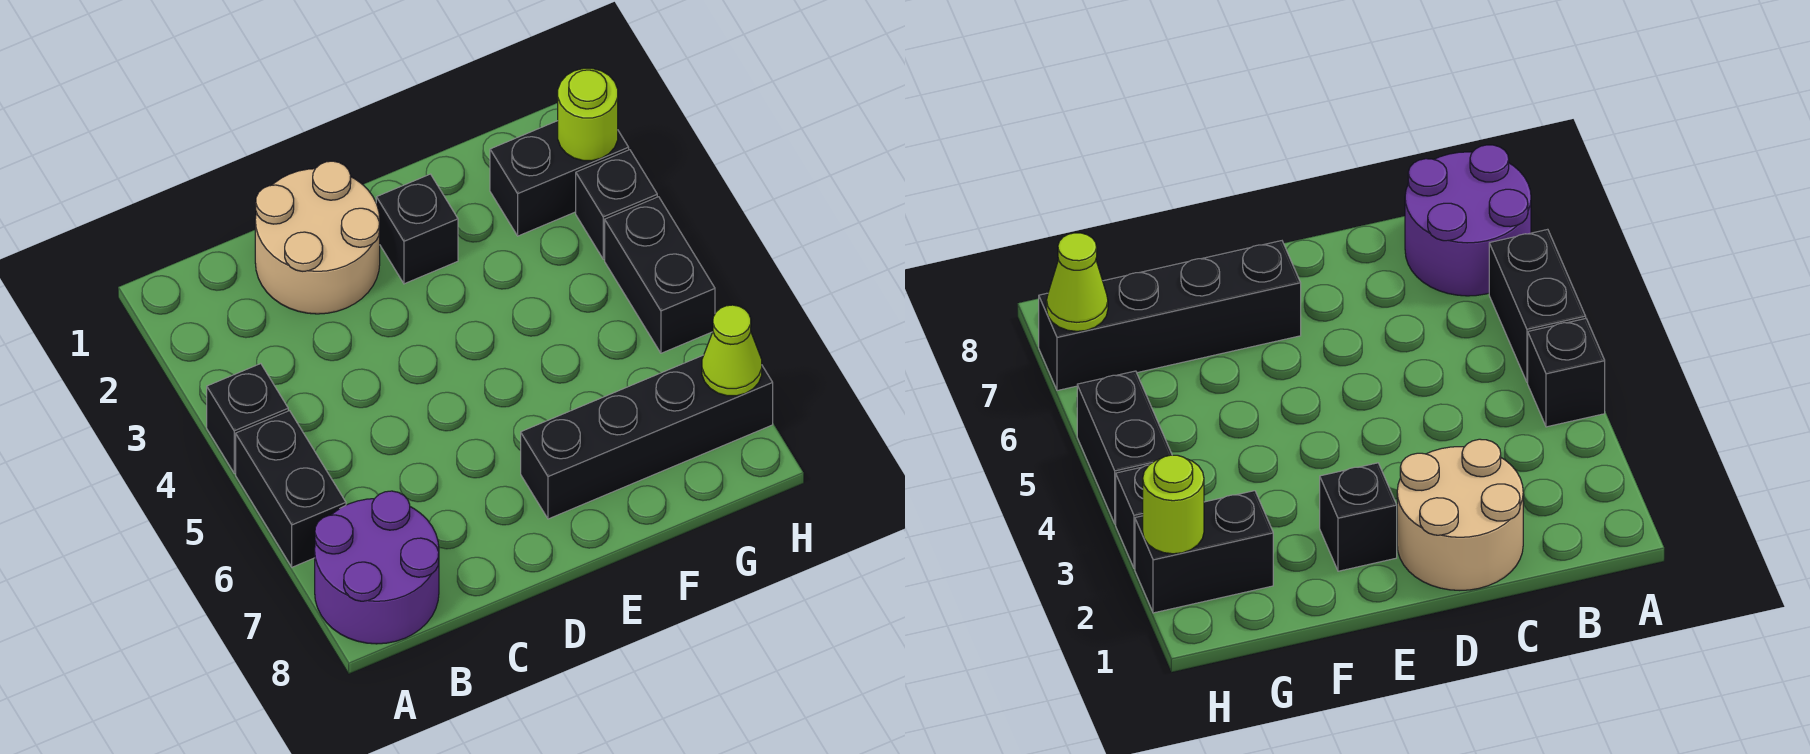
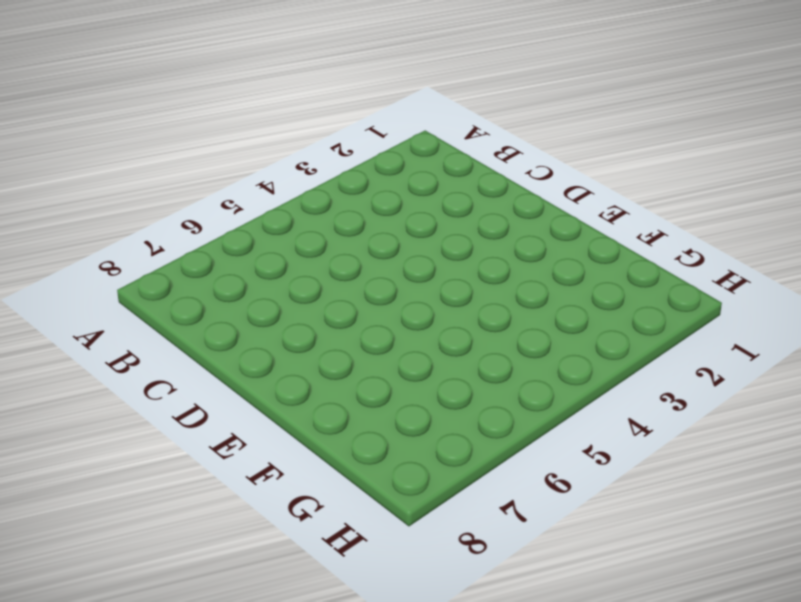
none -> black brick A4 level 1
none -> black brick A5:A6 level 1

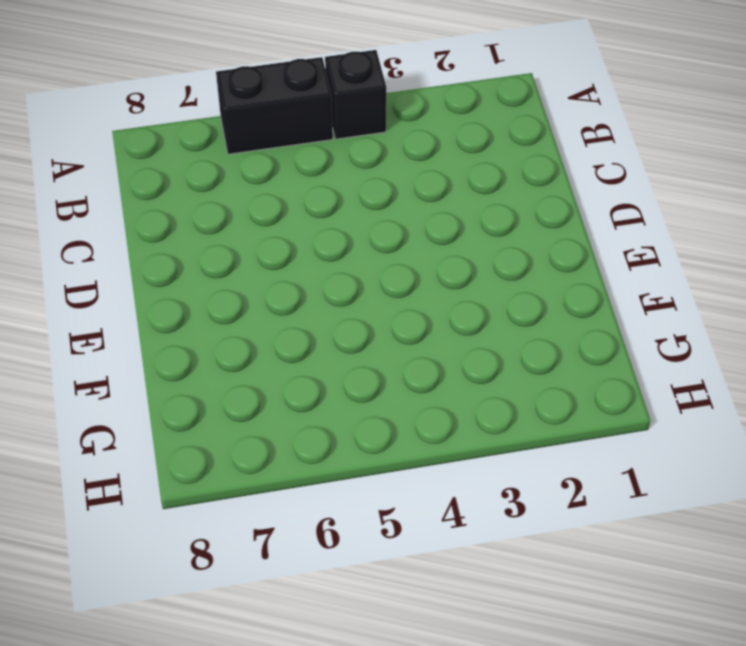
none -> purple round brick A7:B8 level 1
none -> tan round brick C1:D2 level 1

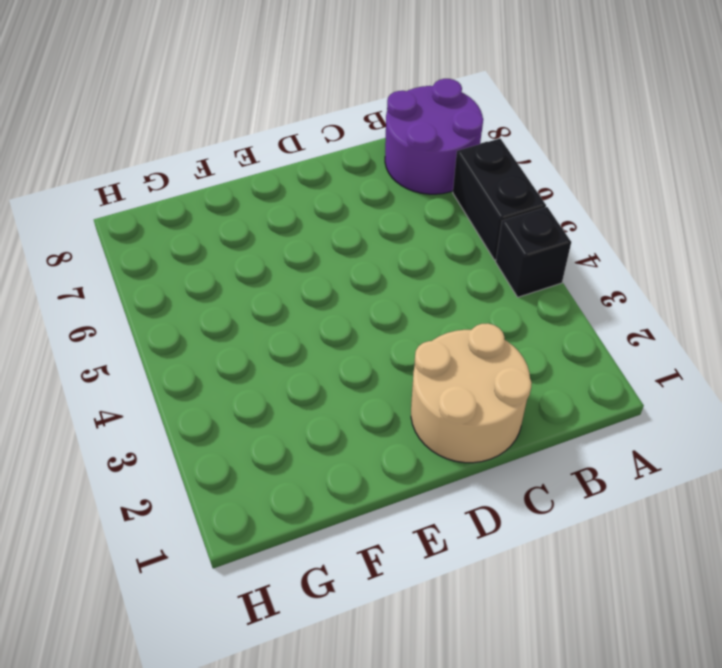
none -> black brick E2 level 1
none -> black brick E7:H7 level 1

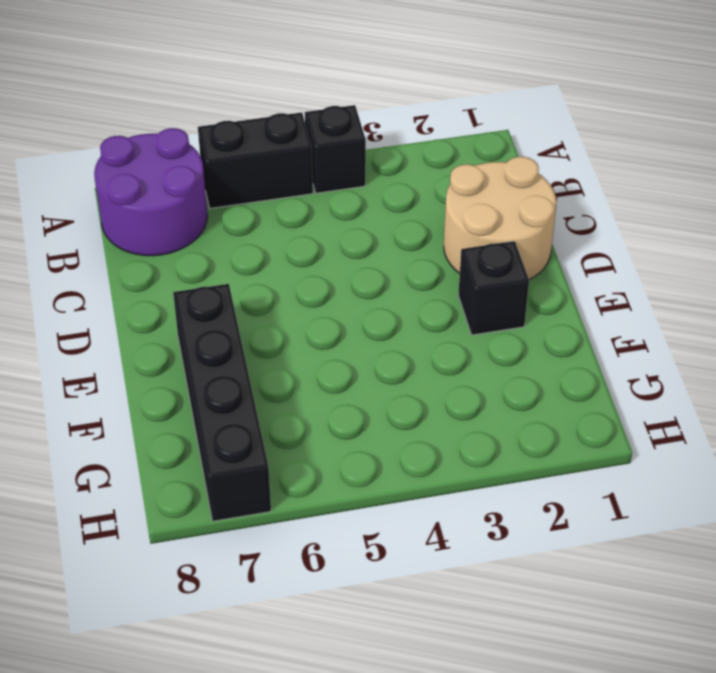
none -> black brick G2:H2 level 1
none -> black brick H3 level 1

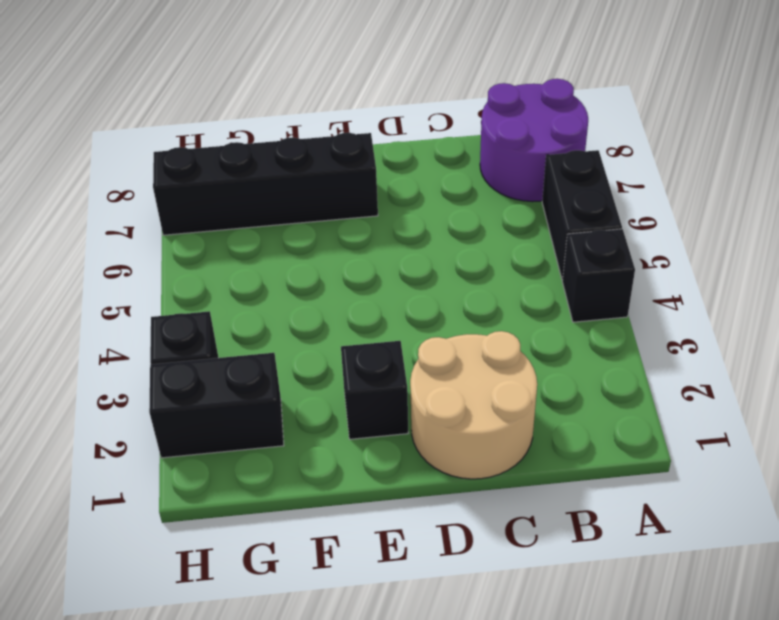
none -> black brick H4:H5 level 1
none -> lime round brick H2 level 2

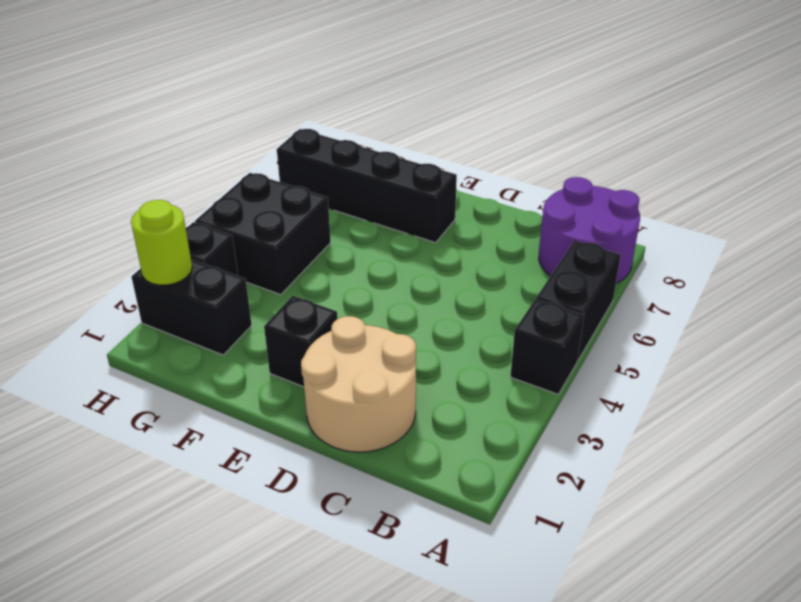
black brick G4:H5 level 1 -> black brick H4:H5 level 1
none -> lime cone H7 level 2

